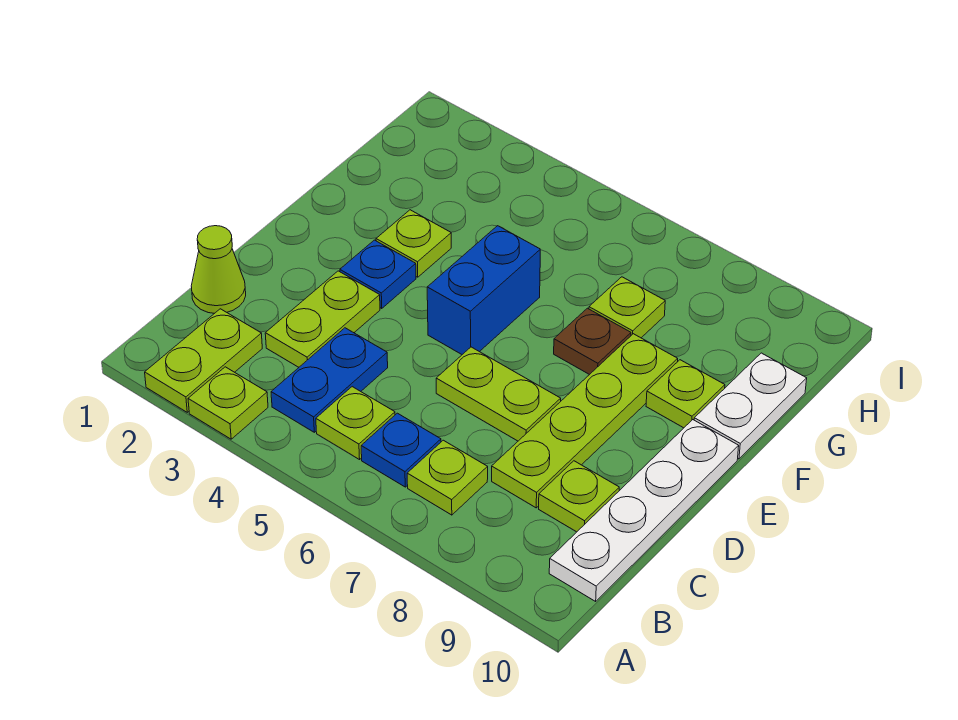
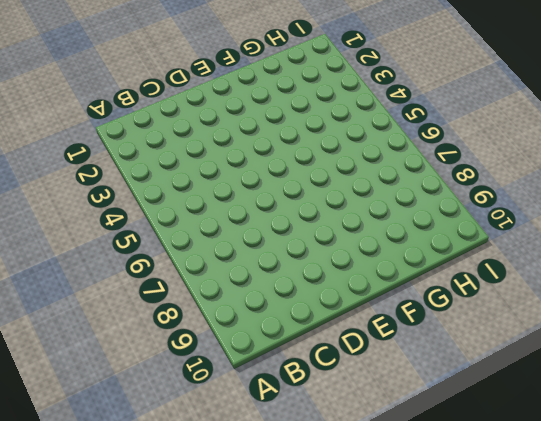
none -> lime plate A2:B2 level 1
none -> lime plate A3 level 1
none -> blue plate B4:C4 level 1

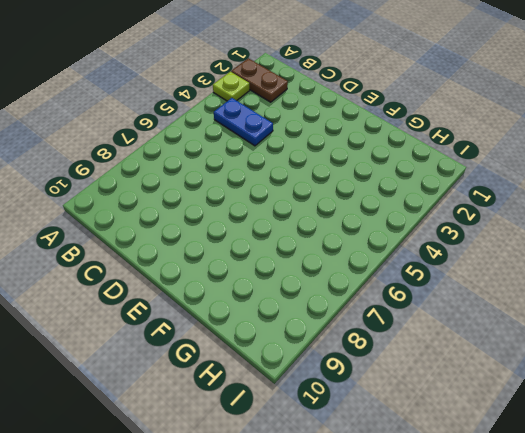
brown plate A2:B2 level 1 -> lime plate A2:B2 level 1
none -> lime plate B5 level 1
none -> blue plate B6 level 1
none -> lime plate B7 level 1

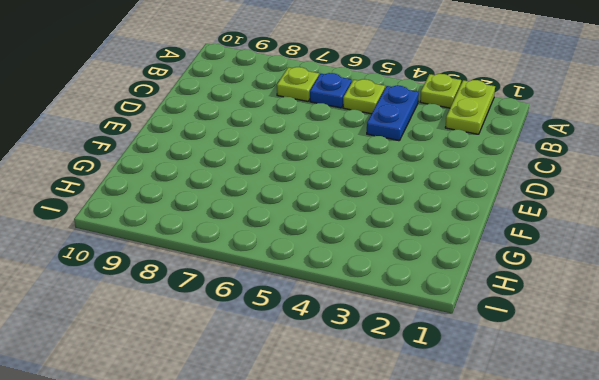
none -> white plate B10:E10 level 1
none -> lime cone C1 level 1
none -> lime plate C3:D3 level 1

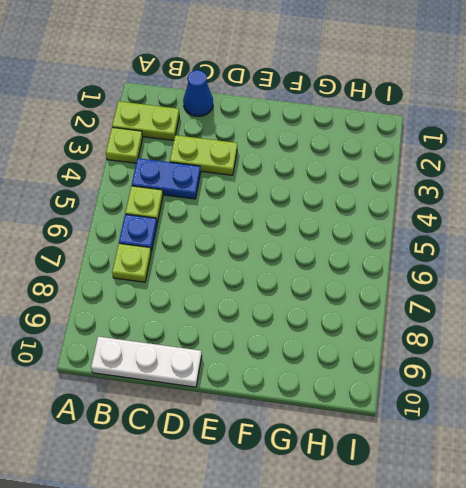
white plate B10:D10 level 1 -> white plate B10:E10 level 1
blue cone C1 level 1 -> lime cone C1 level 1
none -> lime plate C8:F8 level 1
none -> lime plate C9 level 1
none -> lime plate D6:D7 level 1

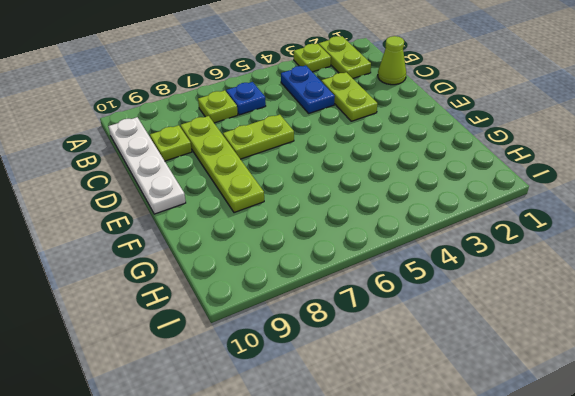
none -> lime plate B5 level 1
none -> blue plate E3 level 1
none -> blue brick E5:F5 level 1

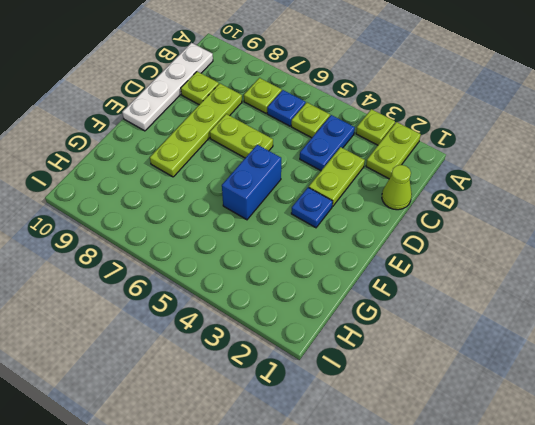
none -> lime plate F3 level 1
none -> brown plate F7 level 1
none -> lime plate F9 level 1

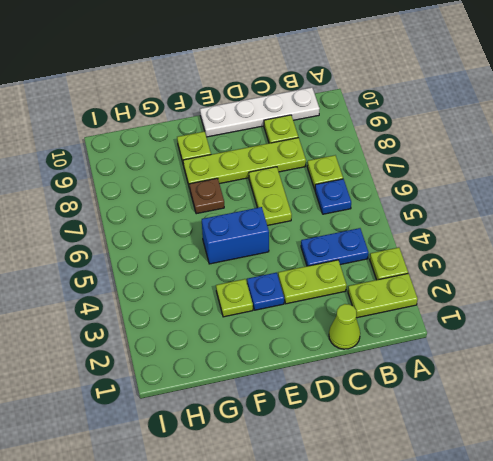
none -> lime plate B5 level 1
none -> white plate F10:G10 level 1
none -> lime plate G7 level 1

